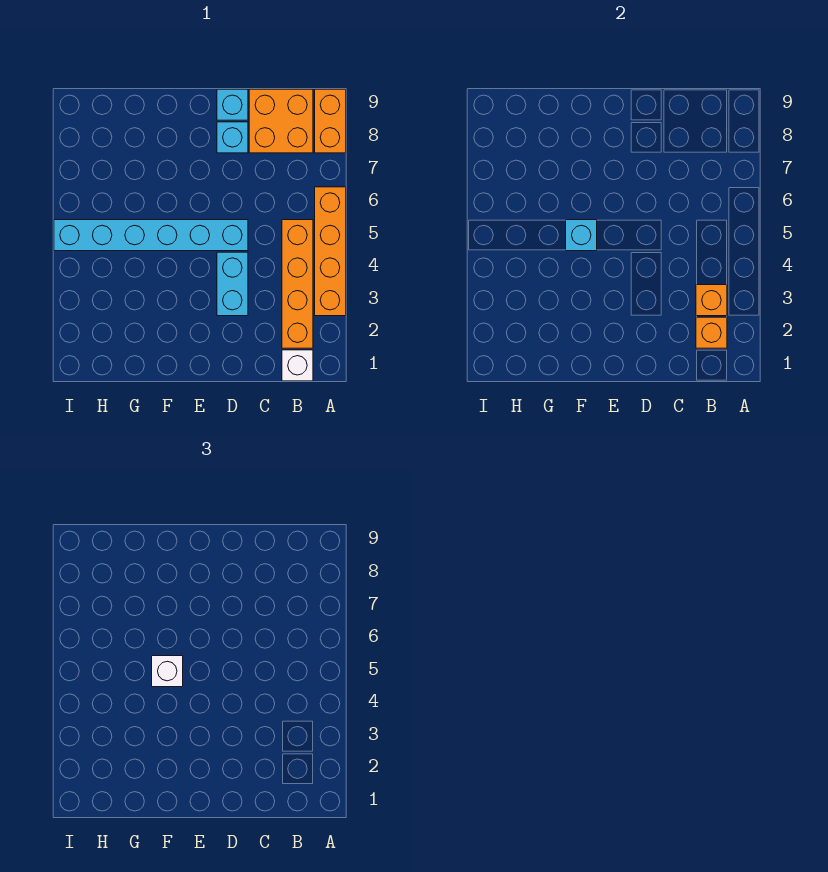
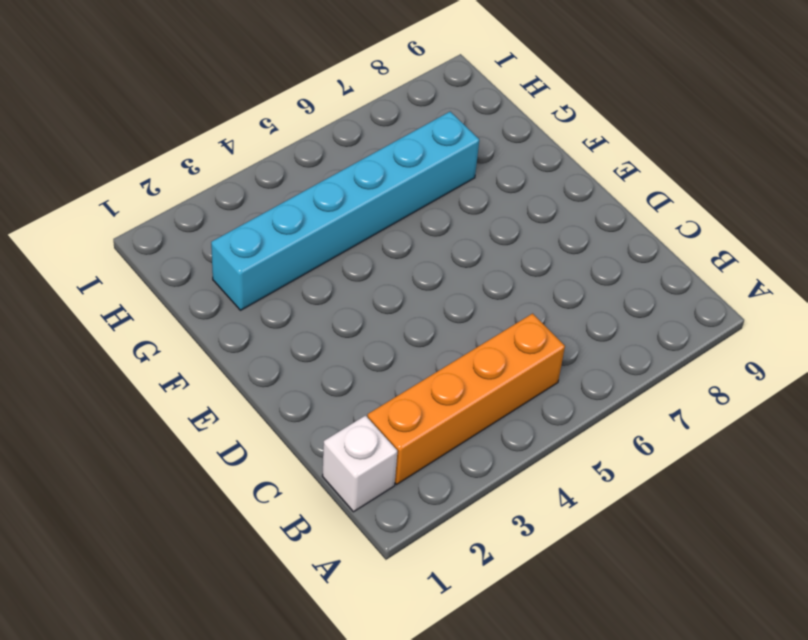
cyan brick G2:G7 level 1 -> cyan brick D5:I5 level 1
none -> orange brick A3:A6 level 1
none -> orange brick A8:A9 level 1
none -> orange brick B8:C9 level 1

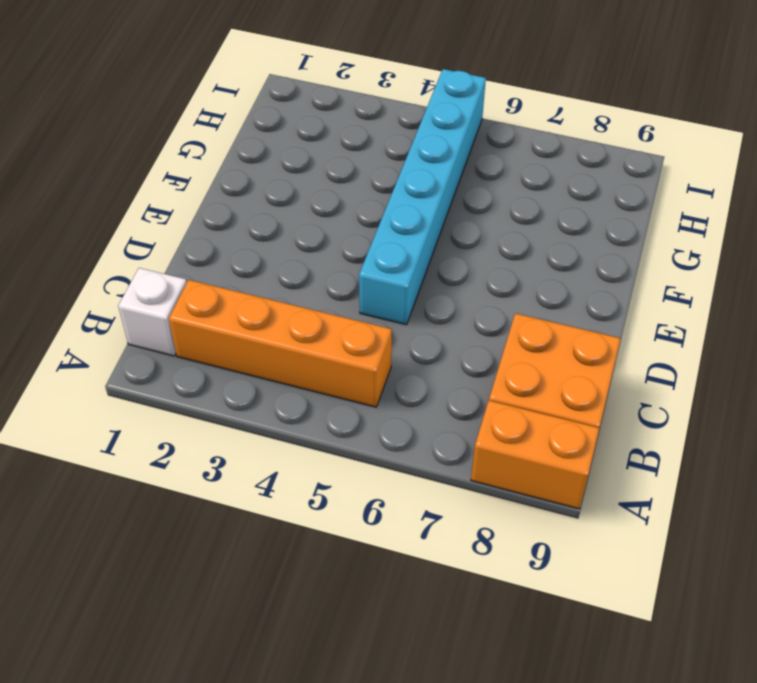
none -> orange brick A3:A6 level 1
none -> cyan brick D3:D4 level 1
none -> cyan brick D8 level 1

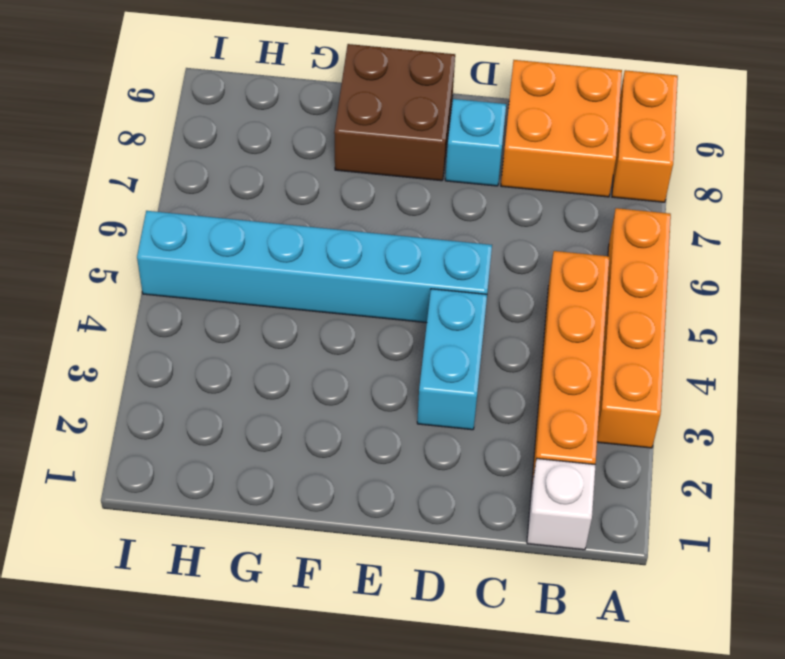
brown brick E8:F9 level 1 -> none
none -> cyan brick D9 level 1
none -> orange brick B2 level 2
none -> orange brick B3 level 2

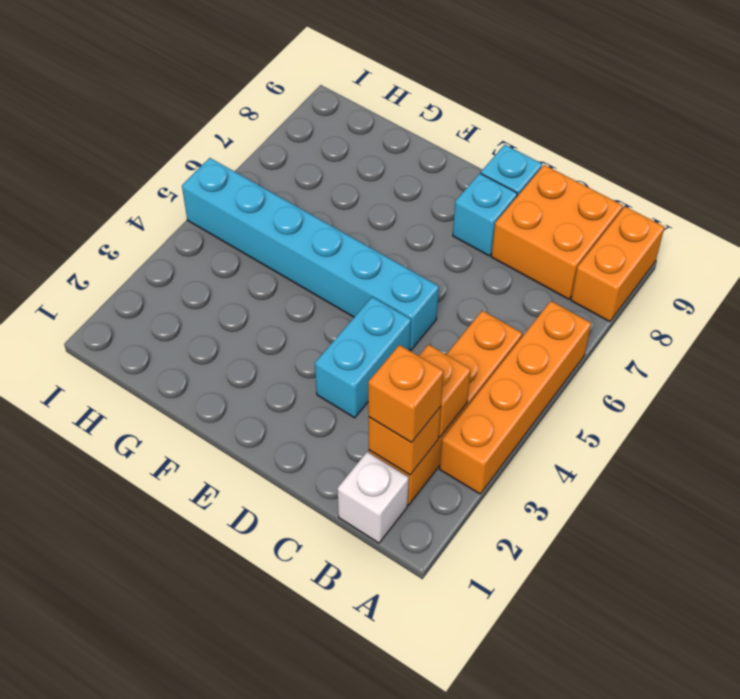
orange brick B2 level 3 -> none
none -> cyan brick F5 level 2
none -> white brick F5 level 3

